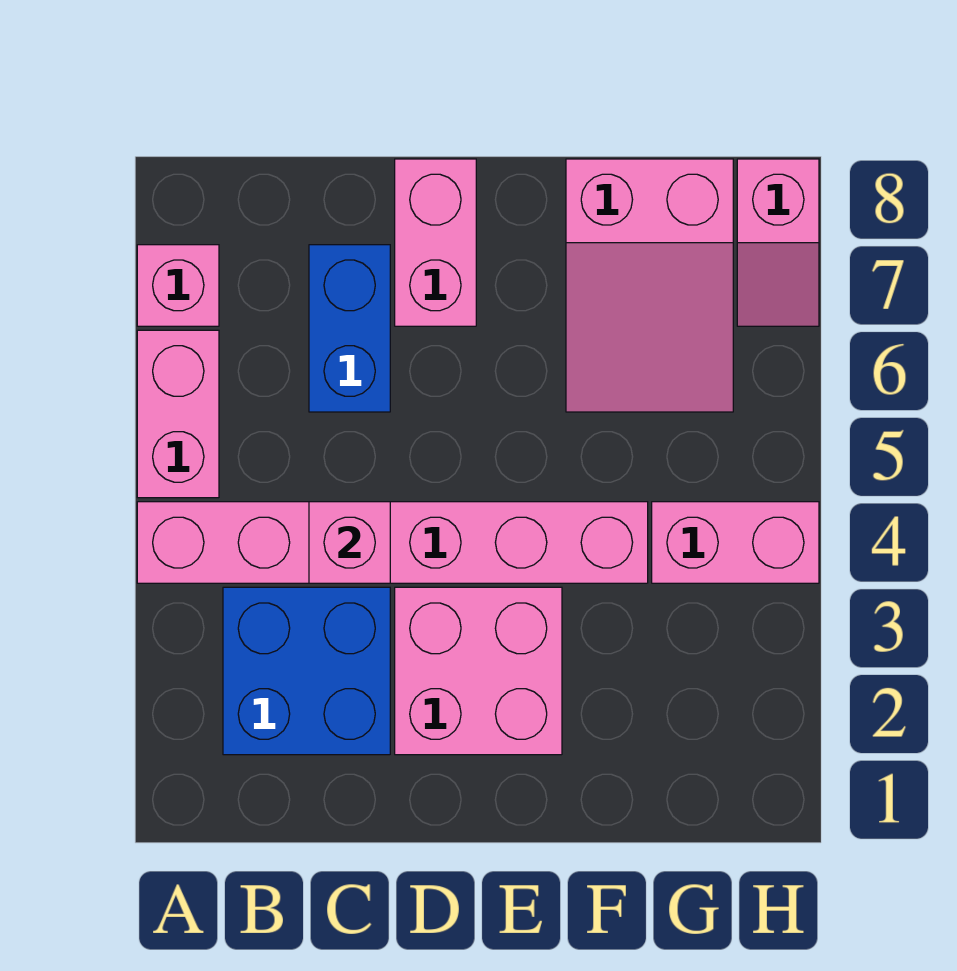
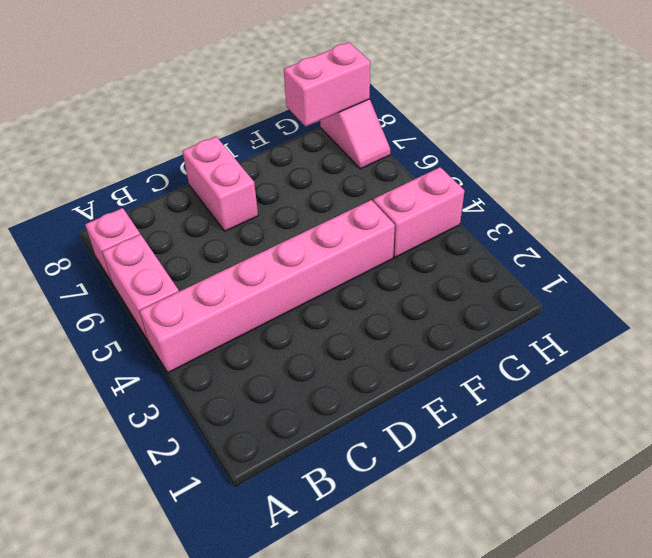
pink brick G8:H8 level 2 -> none
none -> blue brick B2:C3 level 1
none -> blue brick C6:C7 level 1

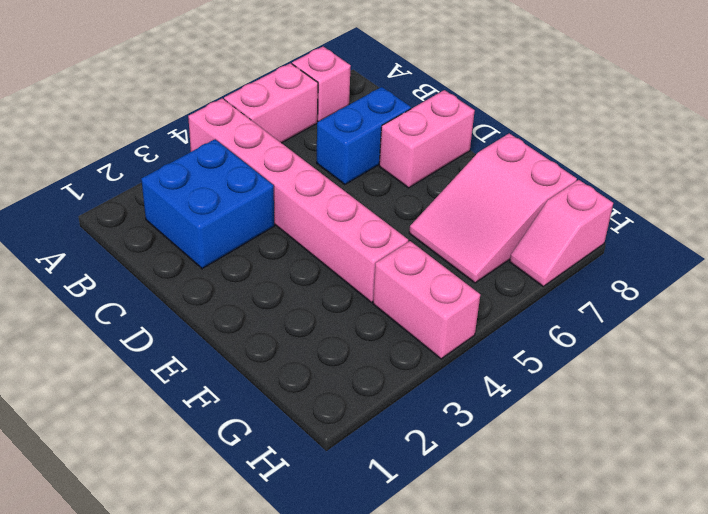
none -> pink brick D2:E3 level 1
none -> pink brick C4 level 2

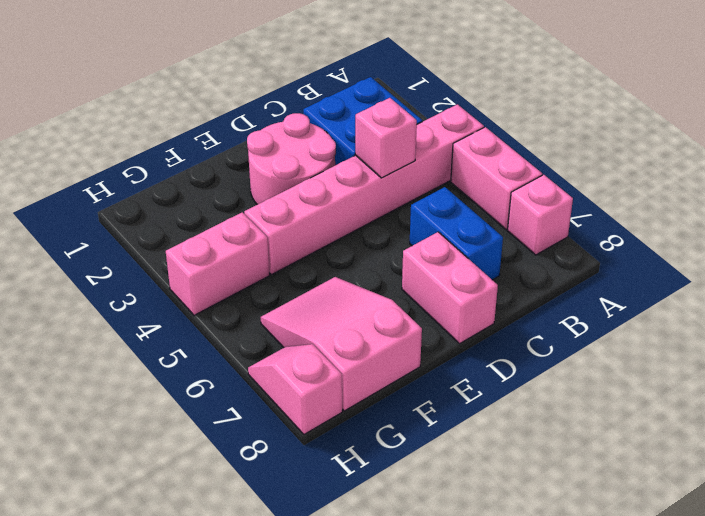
pink round brick D2:E3 level 1 -> pink brick D2:E3 level 1

